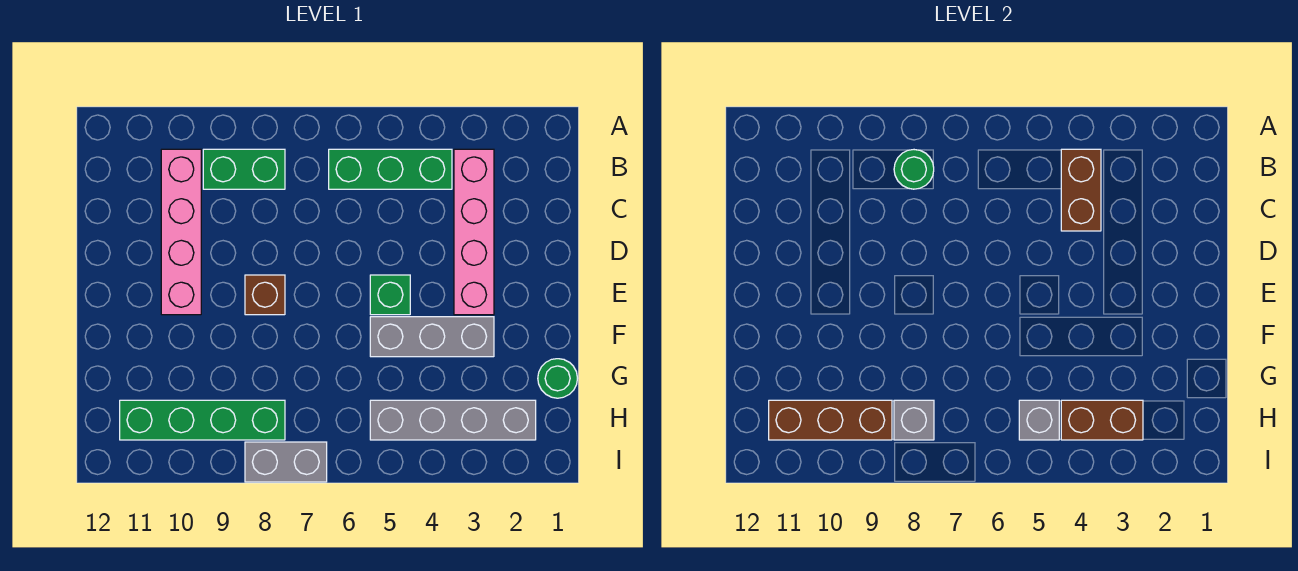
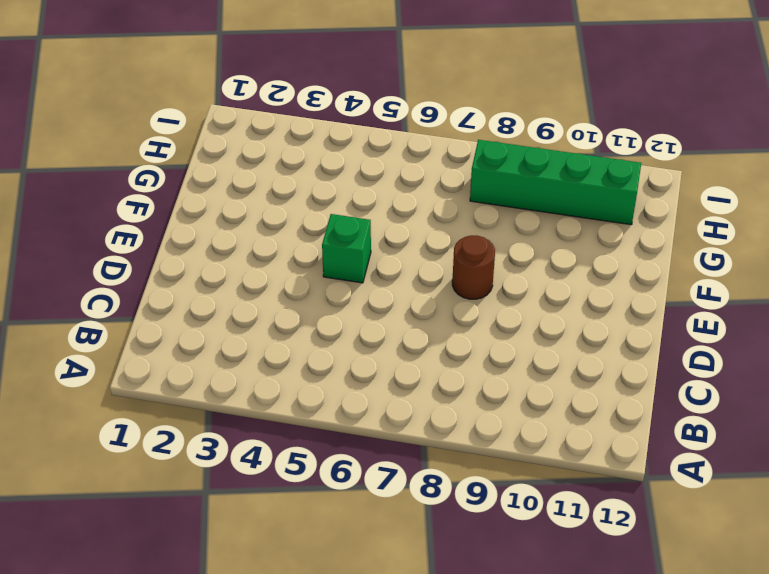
brown round brick E8 level 1 -> brown brick E8 level 1
none -> pink brick B3:E3 level 1
none -> green brick B4:B6 level 1
none -> green brick B8:B9 level 1

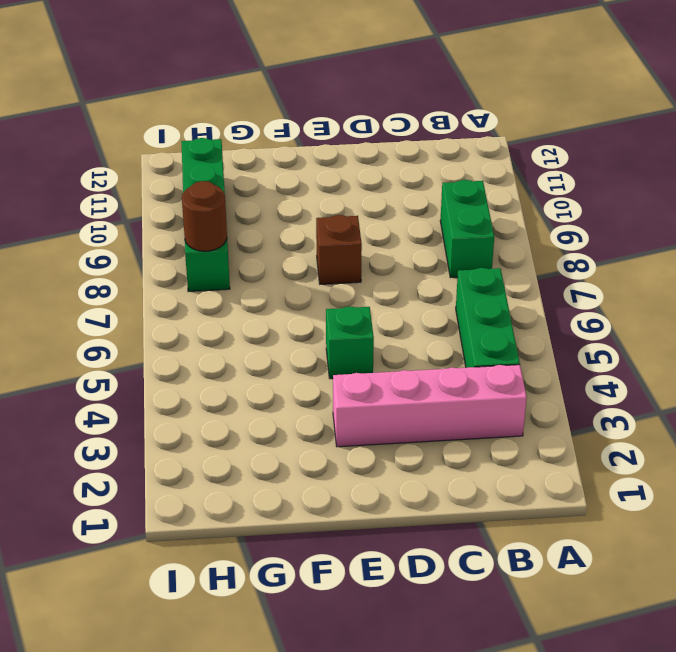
brown round brick H8 level 2 -> grey brick H8 level 2
none -> pink brick B10:E10 level 1
none -> grey brick F3:F5 level 1
none -> green round brick G1 level 1

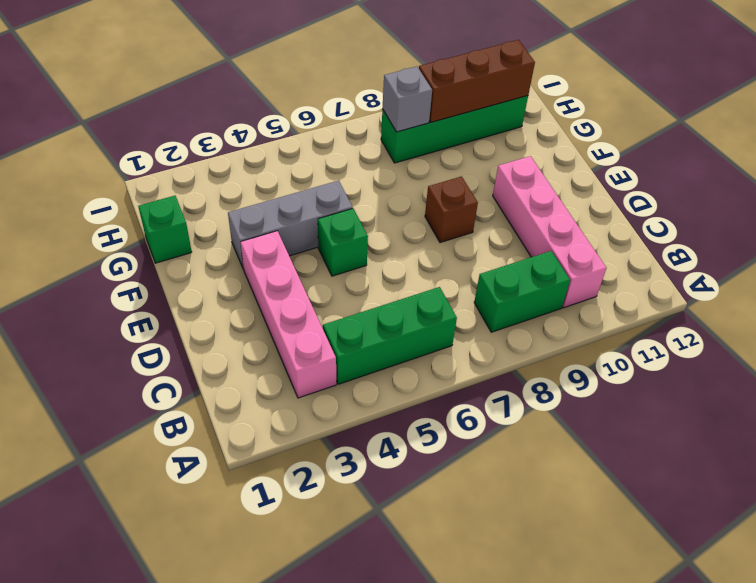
green brick G1 level 1 -> green round brick G1 level 1
none -> grey brick H2:H5 level 1
none -> grey brick I7:I8 level 1
none -> brown brick B4:C4 level 2

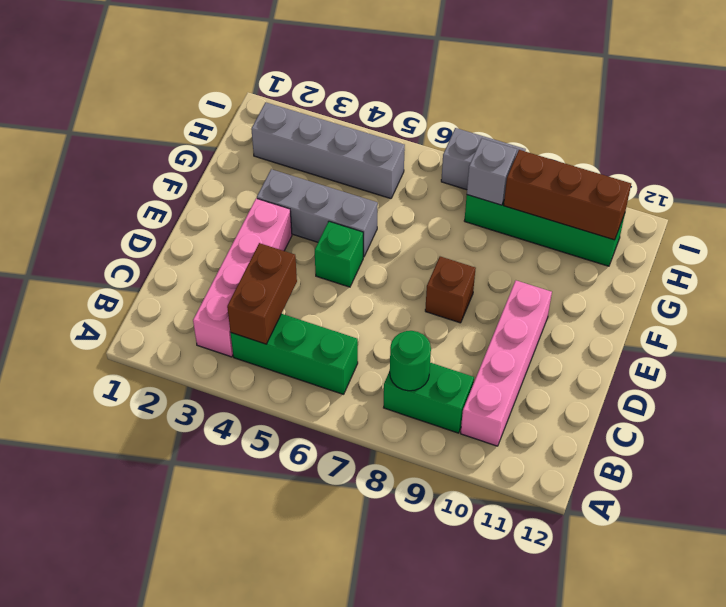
none -> green round brick G1 level 1
none -> brown brick H3:H4 level 2
none -> grey brick H5 level 2

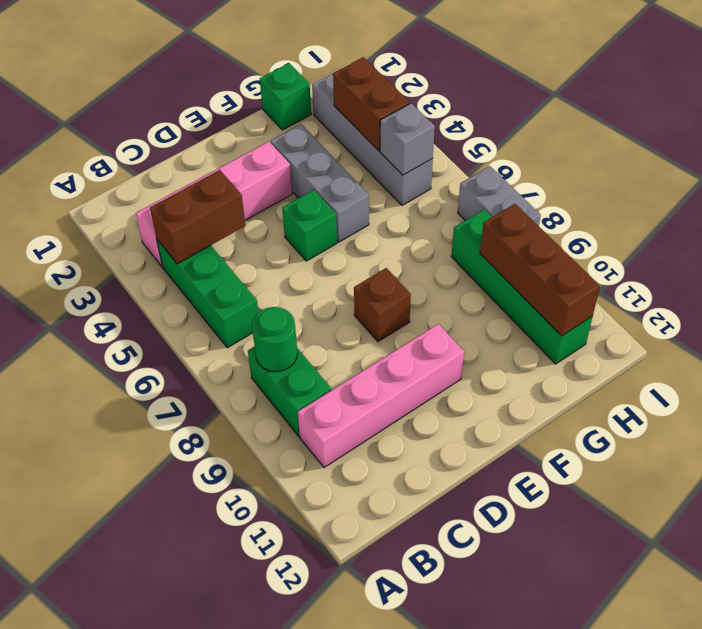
green brick G1 level 1 -> green round brick G1 level 1
none -> grey brick H8 level 2

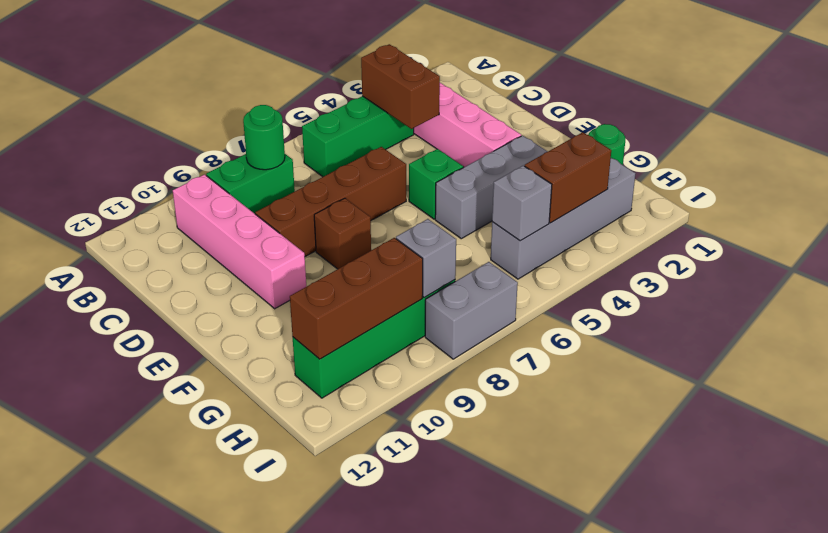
brown brick D6:D9 level 1 -> none

